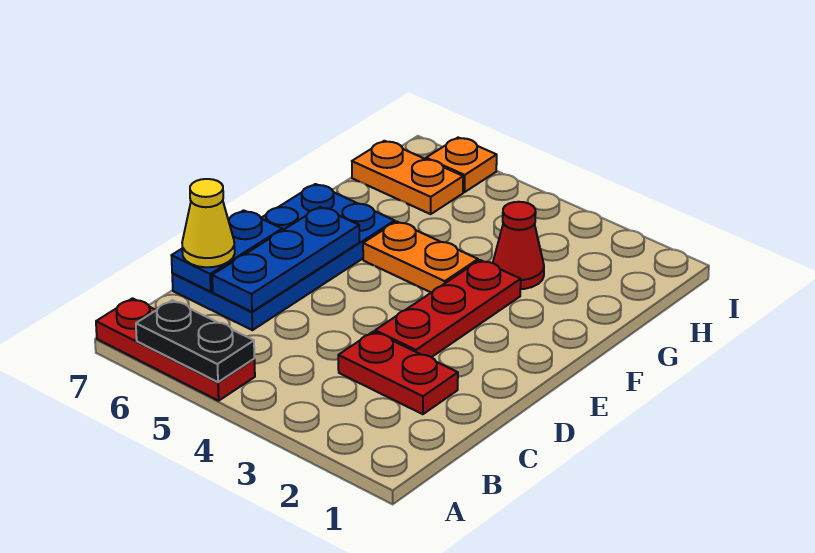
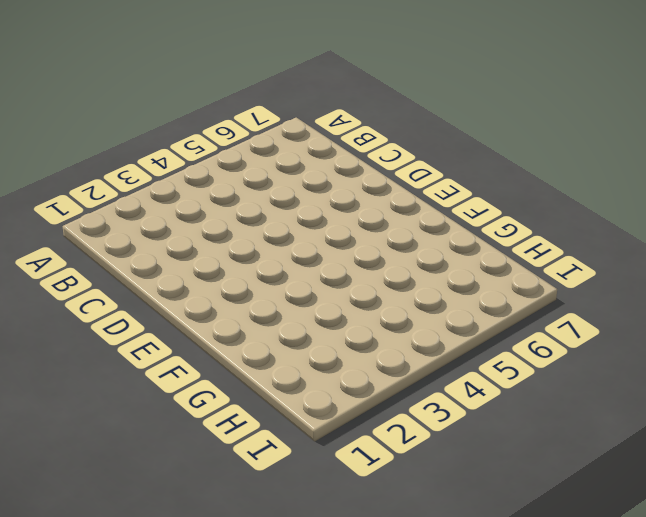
none -> red plate A5:A7 level 1
none -> red plate C2:C3 level 1
none -> blue plate C6:F7 level 1

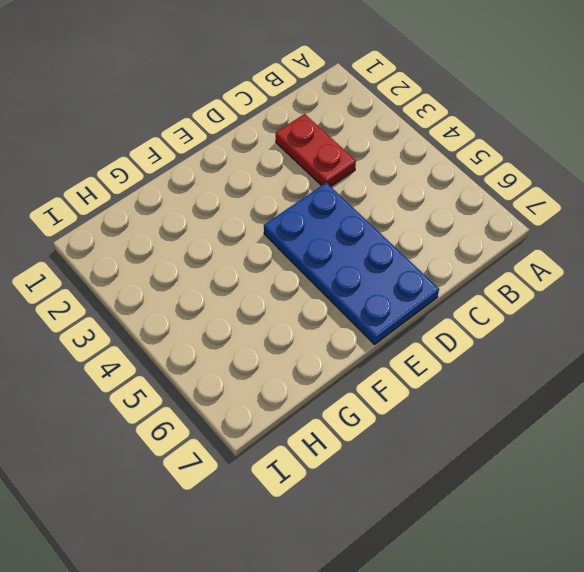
blue plate D4:E7 level 1 -> blue plate C6:F7 level 1
none -> red plate A5:A7 level 1
none -> red plate D3:F3 level 1
none -> orange plate F4:F5 level 1

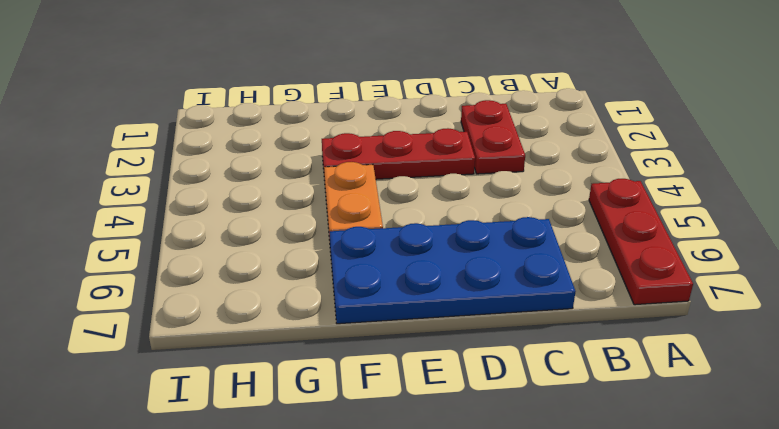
none -> red cone G3 level 1
none -> orange plate H6:H7 level 1
none -> orange plate I6 level 1

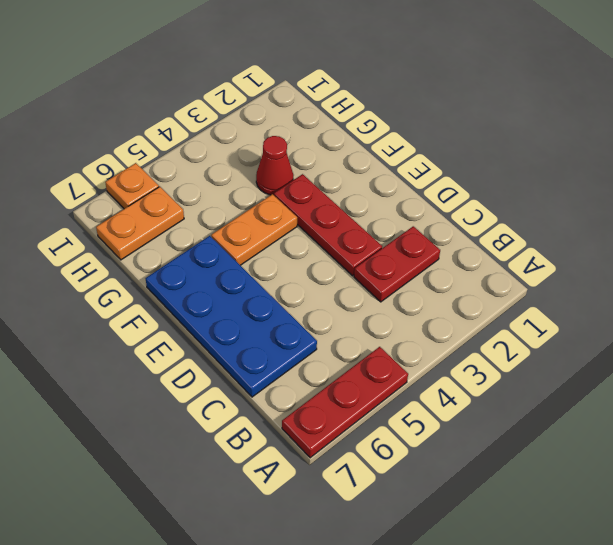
none -> black plate A5:A6 level 2
none -> blue plate C6:E6 level 2
none -> blue plate C7:D7 level 2

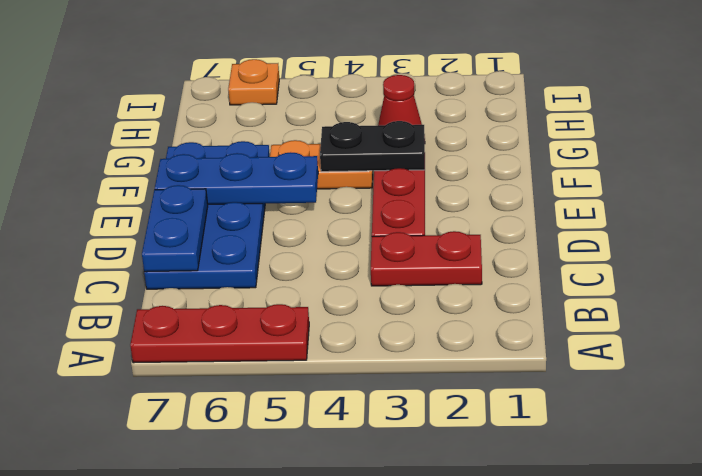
blue plate E5:E7 level 2 -> blue plate C6:E6 level 2
black plate F3:F4 level 2 -> black plate A5:A6 level 2
none -> orange plate H6:H7 level 1
none -> yellow cone C7 level 3

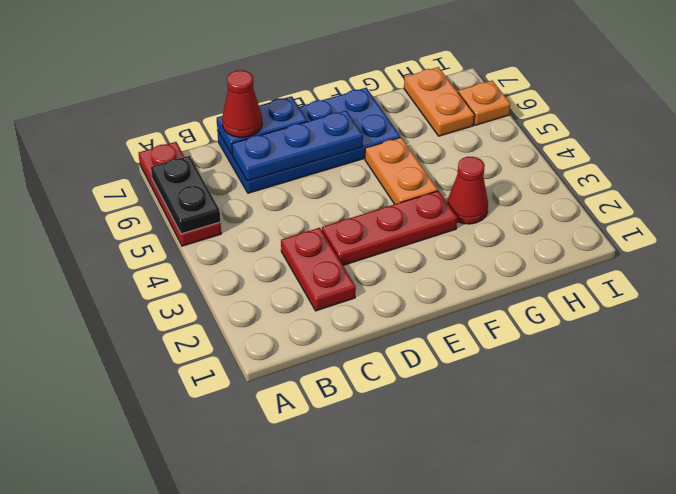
red cone C7 level 3 -> yellow cone C7 level 3

